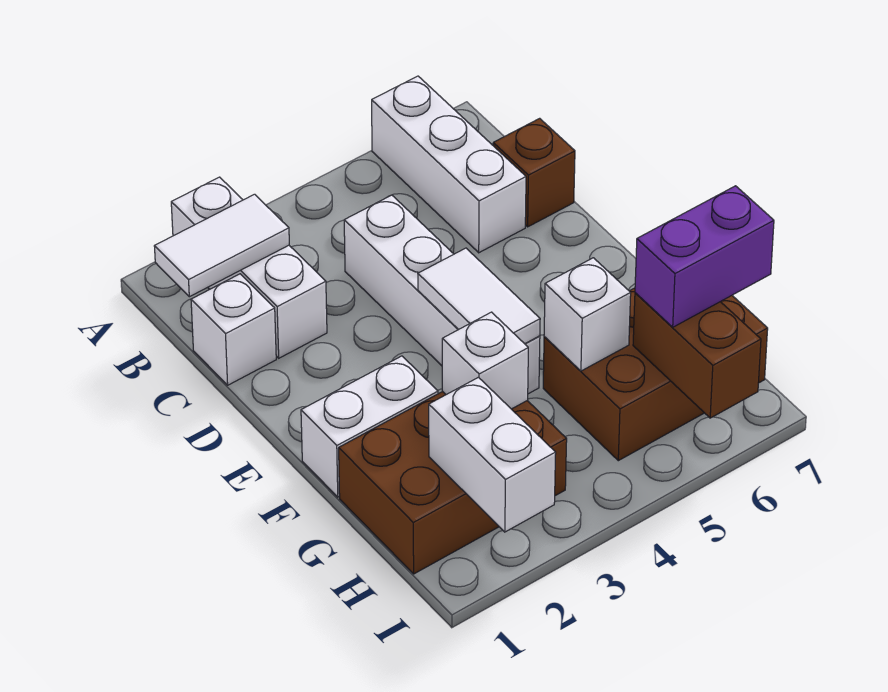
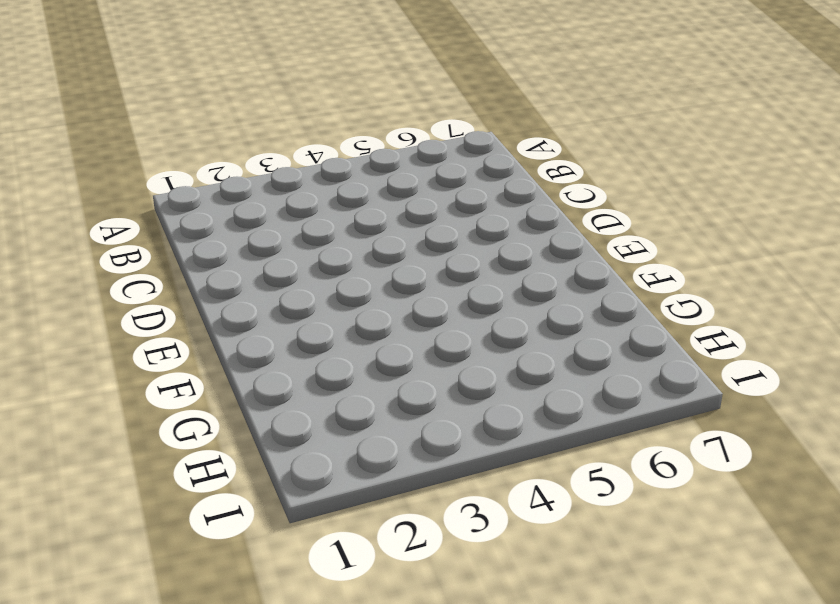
none -> white brick A2:C2 level 1
none -> white brick A6:C6 level 1
none -> white brick C1 level 1

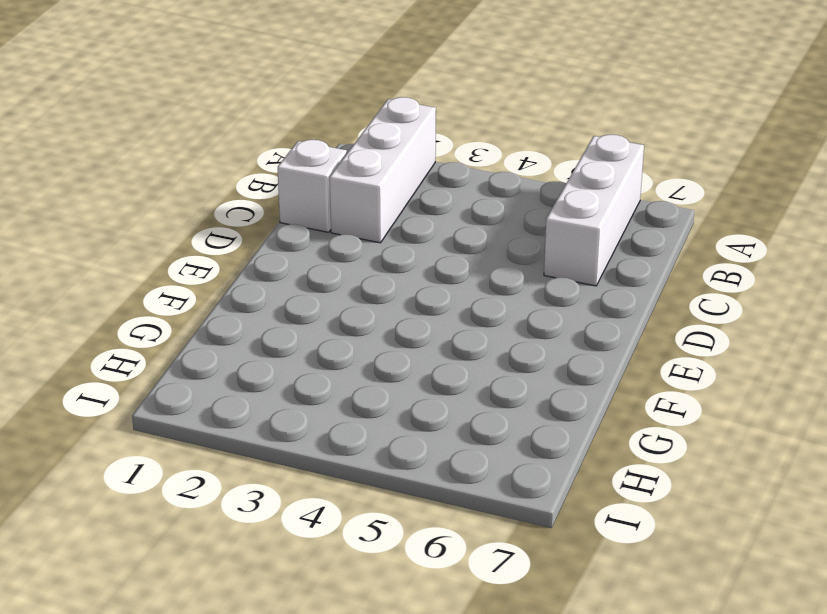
none -> white brick C4:F4 level 1
none -> brown brick C7 level 1
none -> white brick F1:F2 level 1

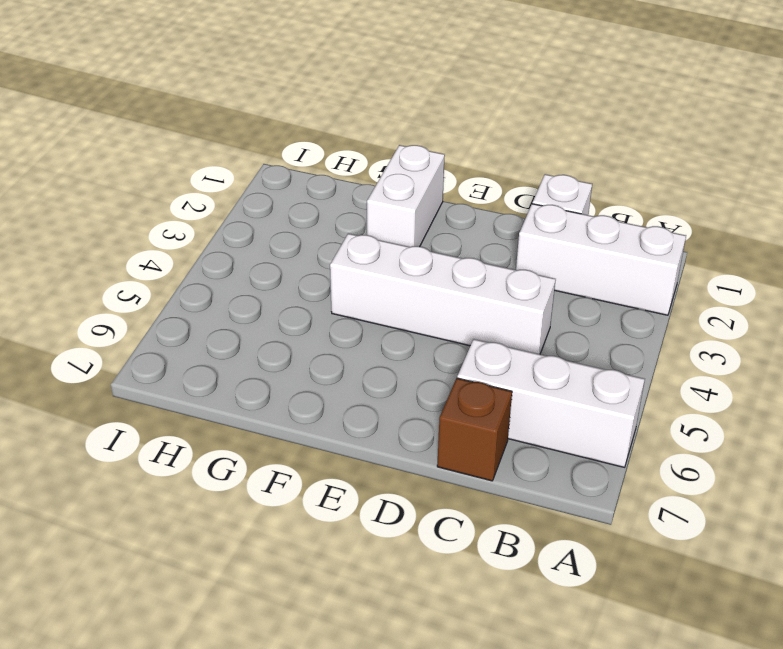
none -> brown brick G1:H3 level 1
none -> brown brick G5:H7 level 1
none -> white tile B1:B2 level 2

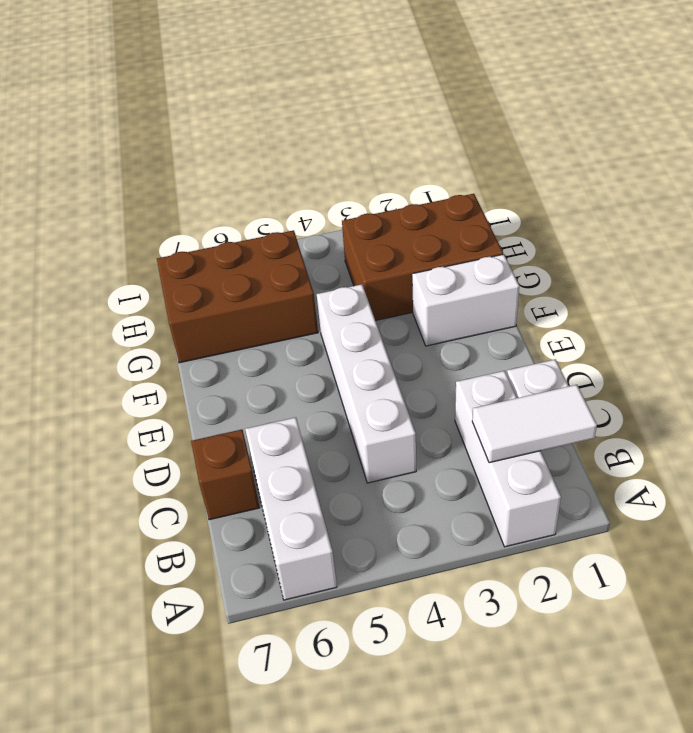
none -> white tile E4:F4 level 2
none -> white brick G3 level 2
none -> white brick G5 level 2

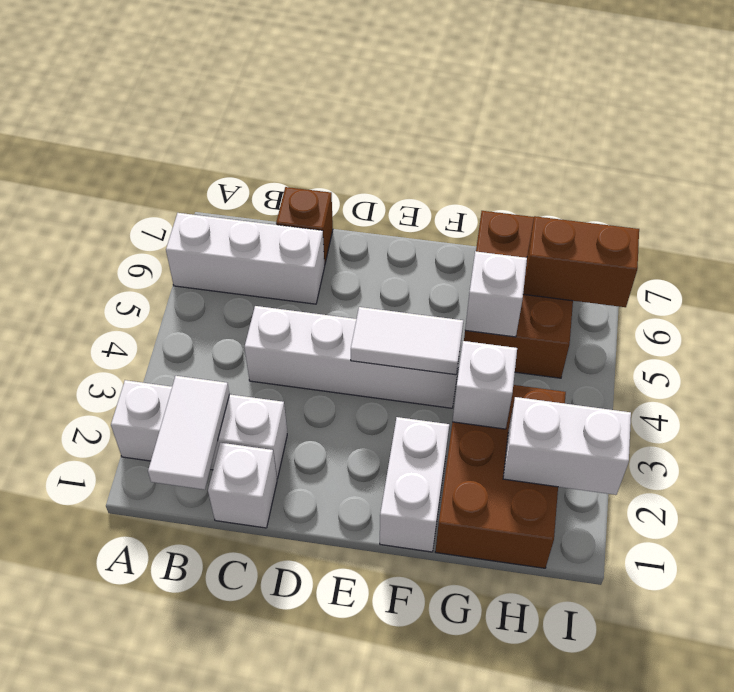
none -> purple brick H6:H7 level 3

